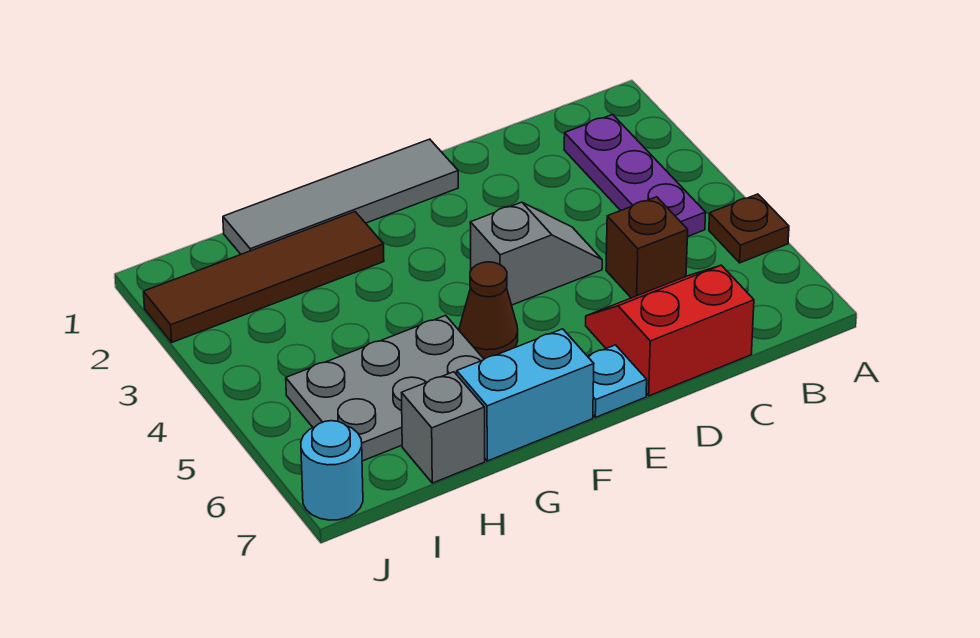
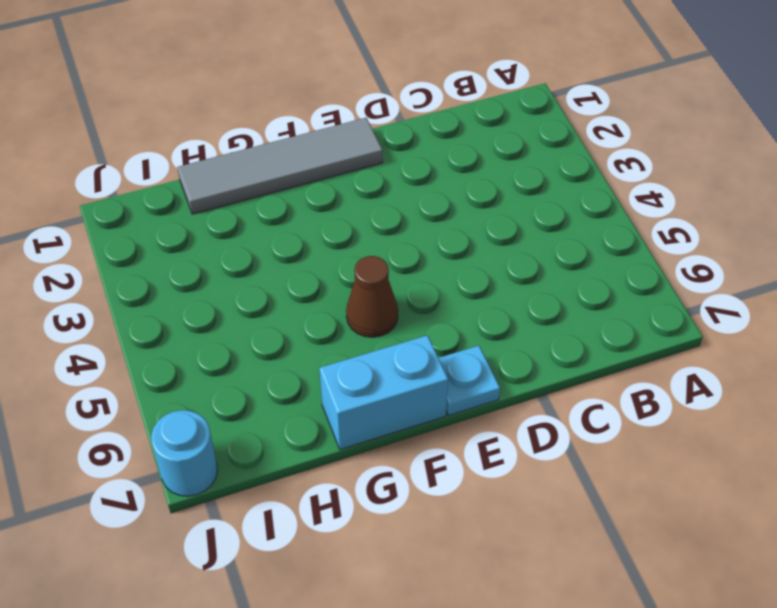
none -> brown plate A5 level 1
none -> purple plate B2:B4 level 1
none -> brown brick C5 level 1

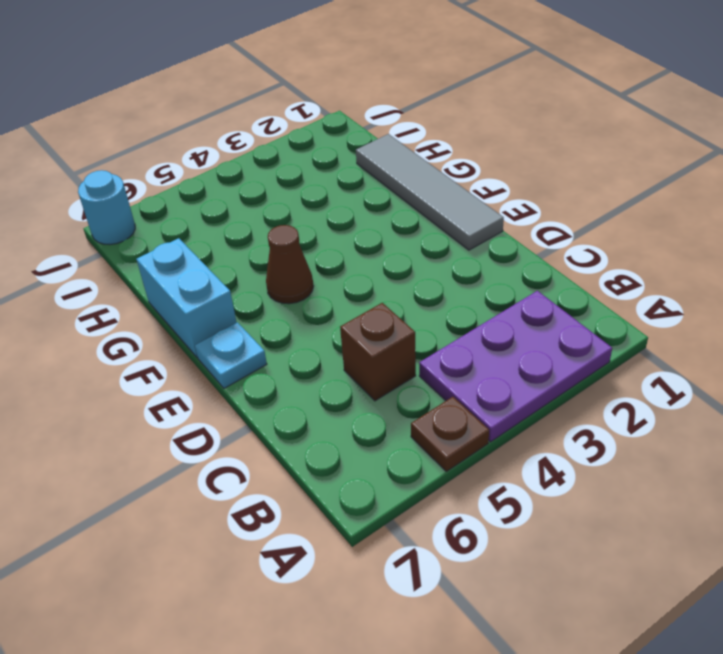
purple plate A2:B4 level 1 -> purple plate B2:B4 level 1
none -> red slope C6:D7 level 1 top 7
none -> grey slope D4:E4 level 1 top E
none -> brown tile G2:J2 level 1

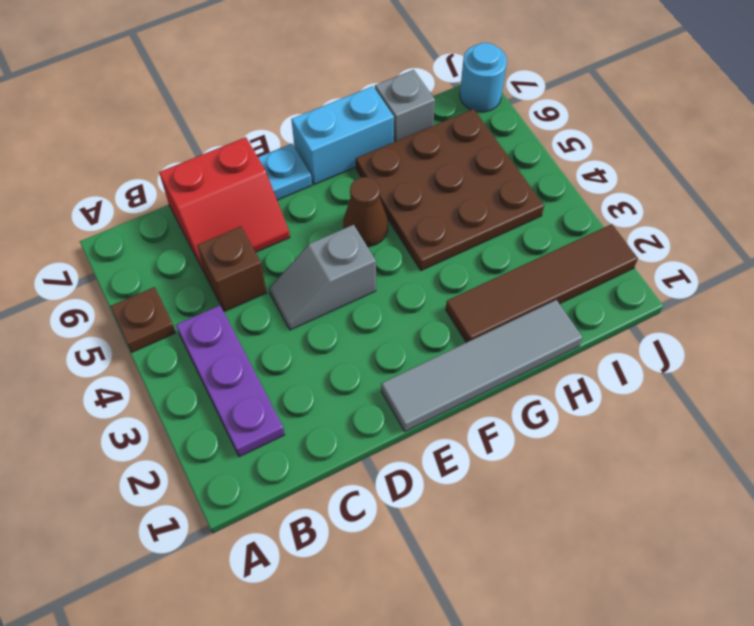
brown plate G4:I6 level 1 -> grey plate G5:I6 level 1

